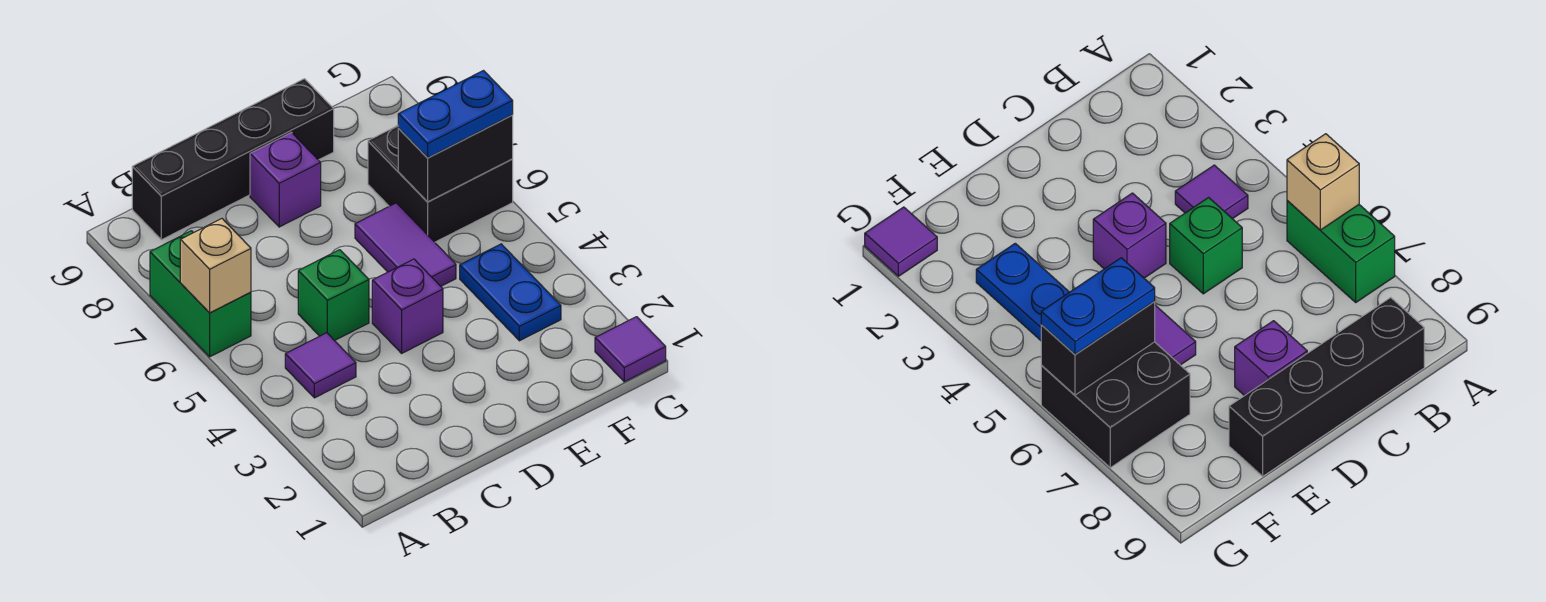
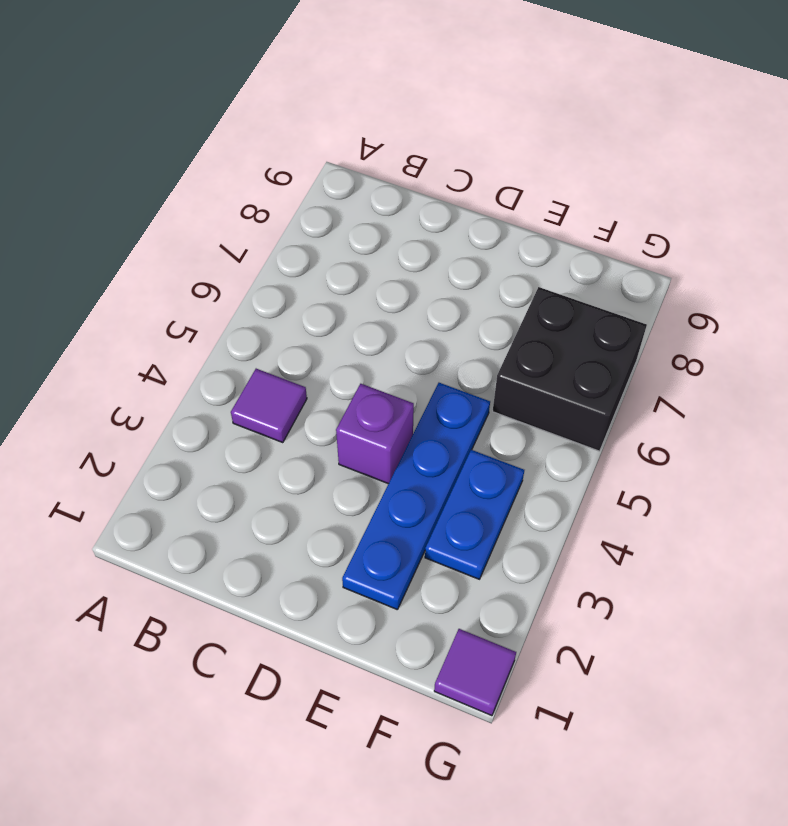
blue plate E2:E5 level 1 -> purple tile E5:E6 level 1
none -> green brick A6:A7 level 1
none -> black brick B9:E9 level 1
none -> green brick C5 level 1

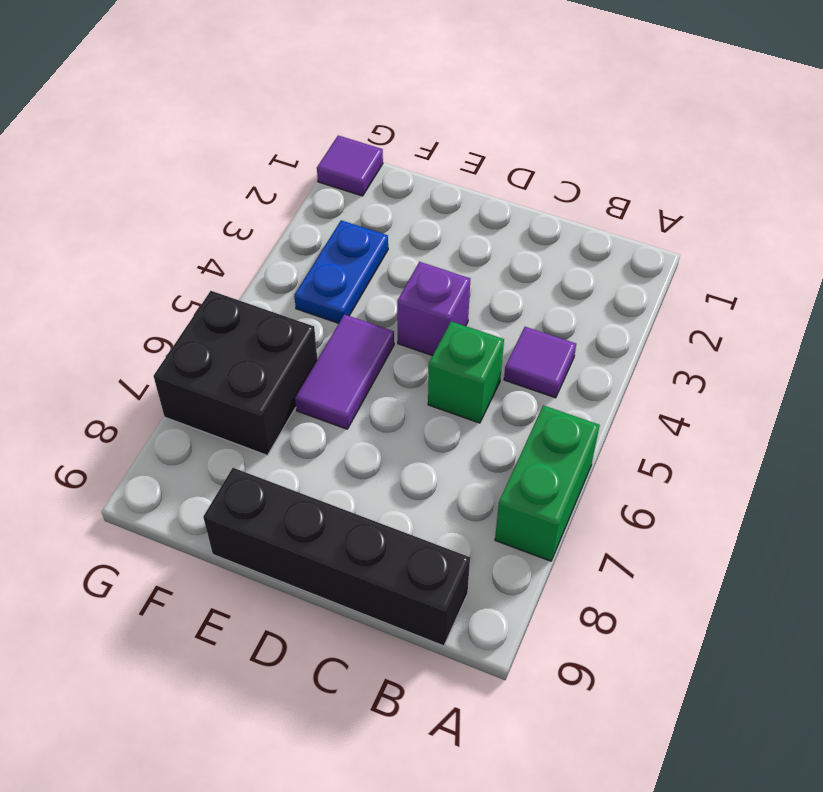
none -> purple brick D8 level 1
none -> tan brick A6 level 2
none -> black brick F6:G6 level 2

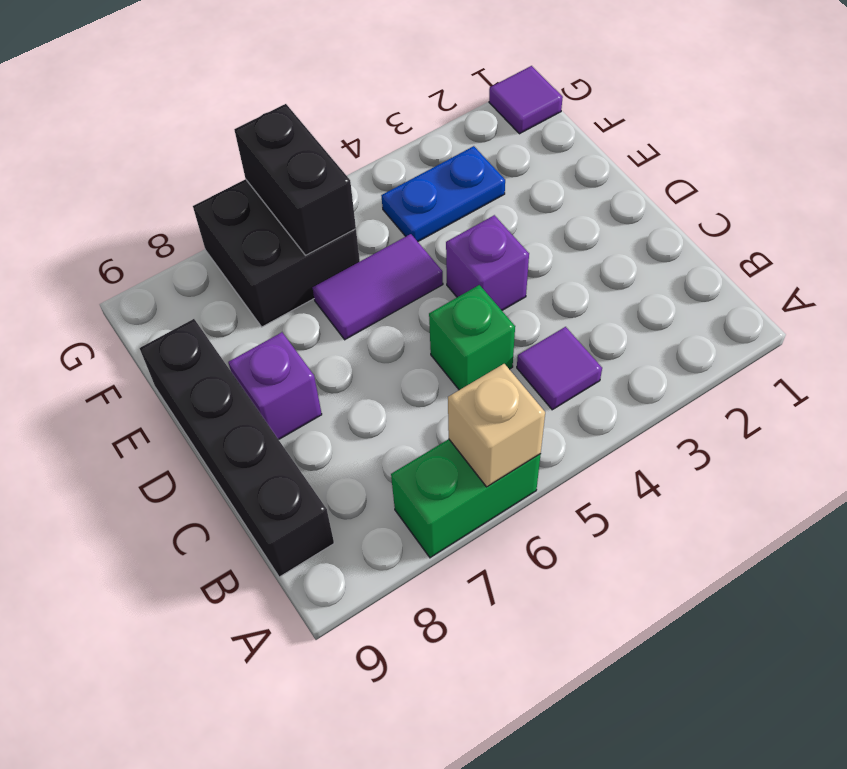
none -> blue plate F6:G6 level 3

